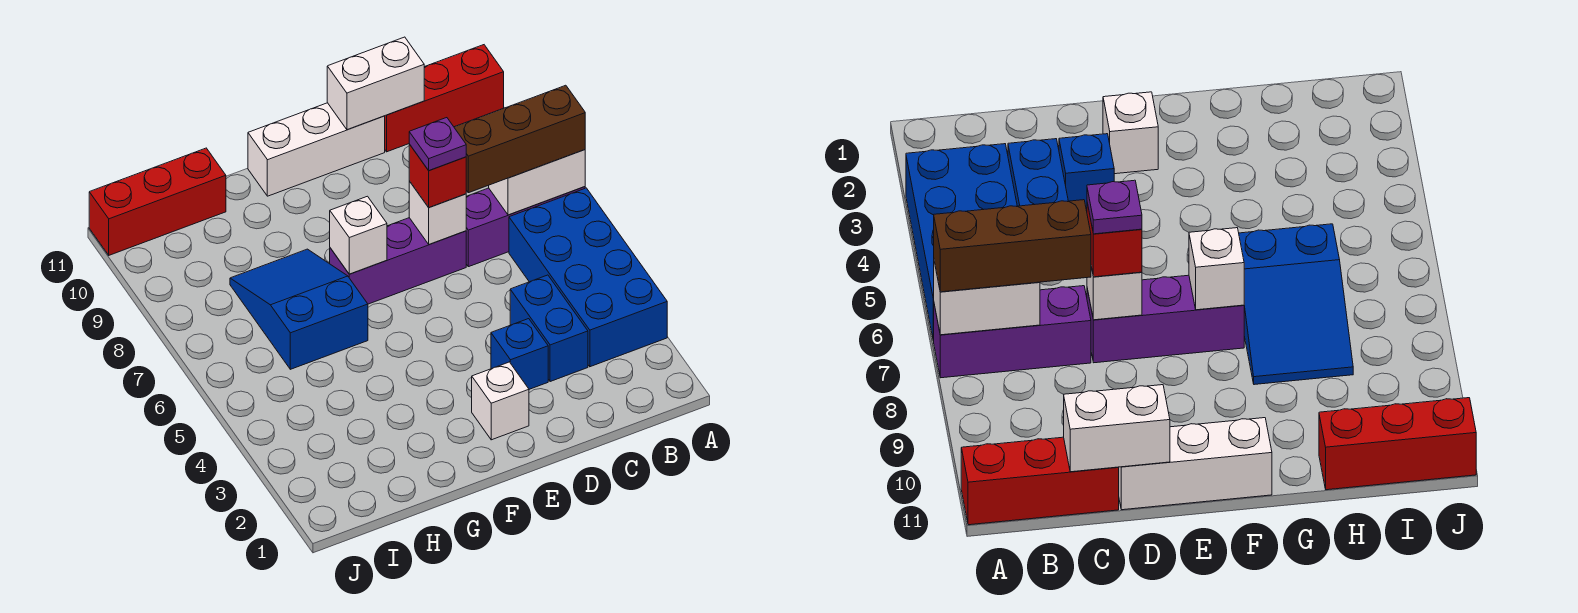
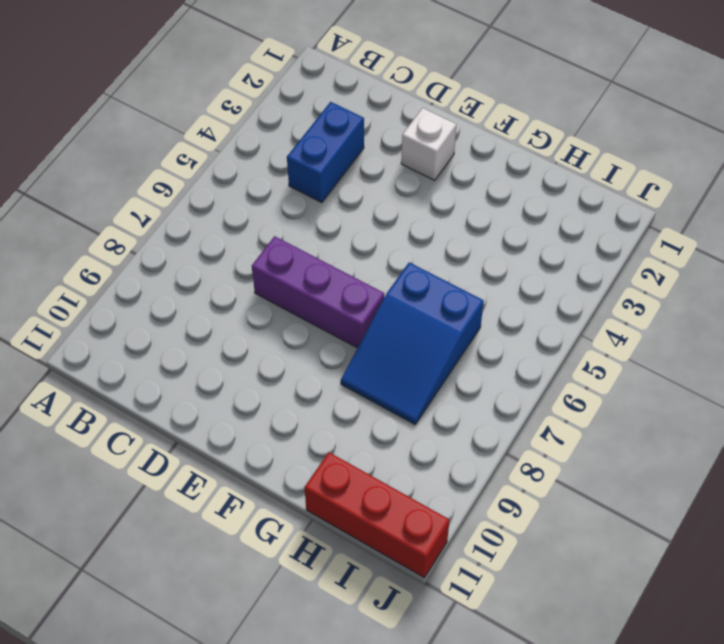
none -> blue brick A3:B6 level 1
none -> purple brick A7:C7 level 1
none -> red brick A11:C11 level 1

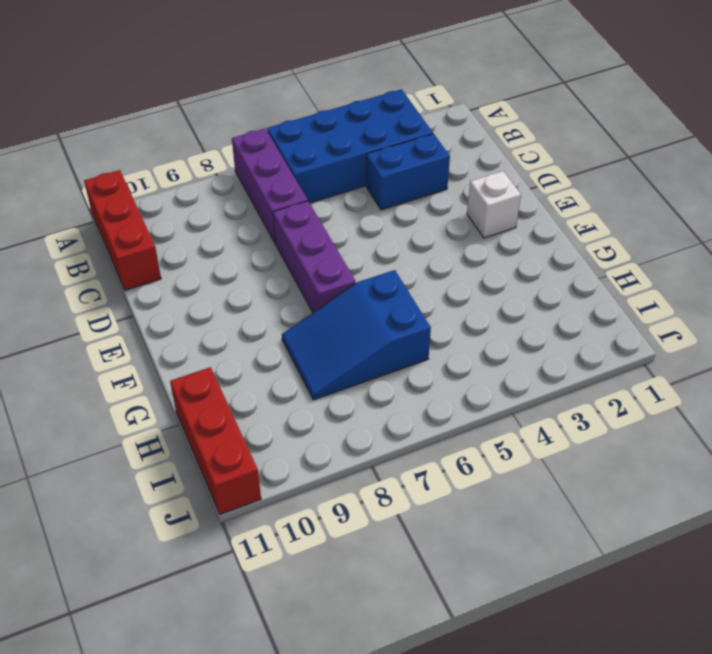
none -> blue brick D3 level 1
none -> white brick D11:F11 level 1
none -> white brick A7:B7 level 2

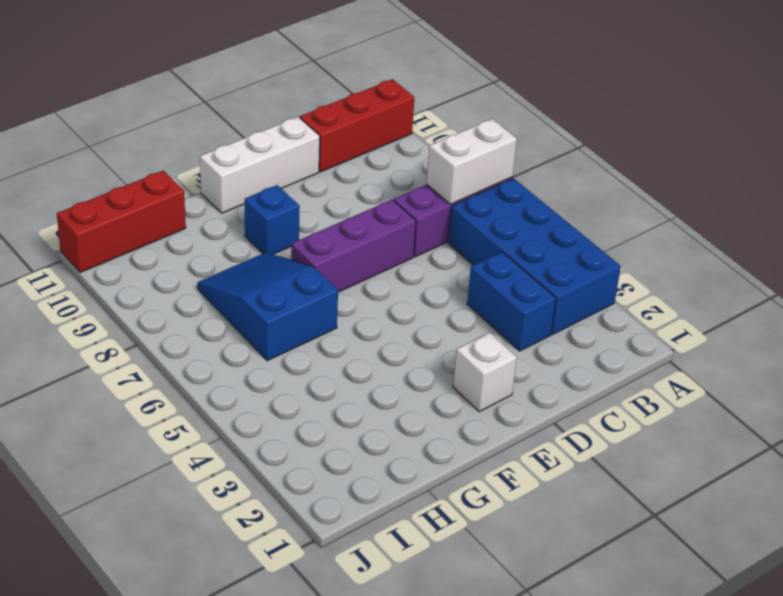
blue brick F9 level 1 -> blue brick D3 level 1
none -> white brick C11:D11 level 2
none -> white brick D7 level 2
none -> white brick F7 level 2

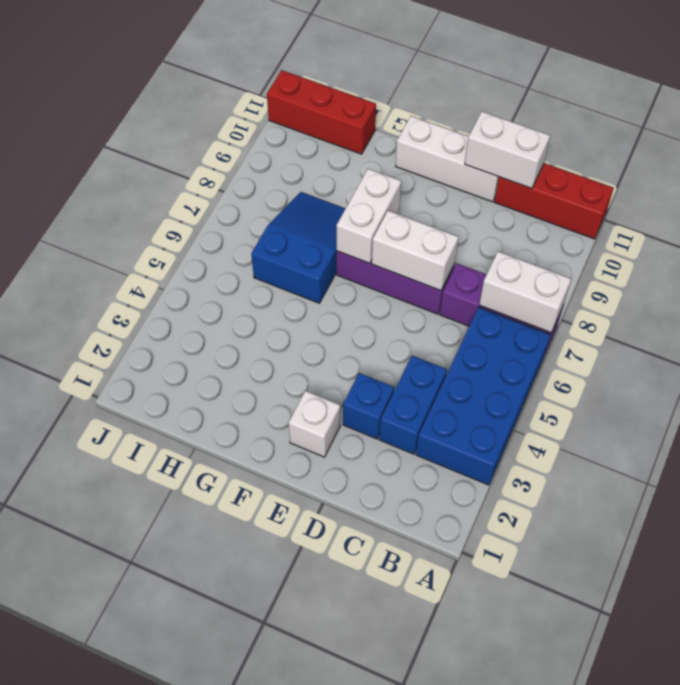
white brick D7:E7 level 2 -> white brick D7 level 2
white brick F7:F8 level 2 -> white brick F7 level 2
none -> brown brick A7:C7 level 3
none -> red brick D7 level 3
none -> purple plate D7 level 4

